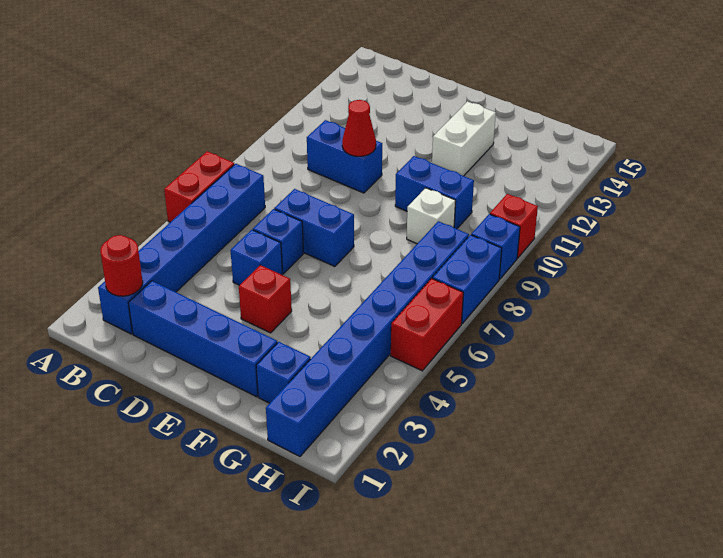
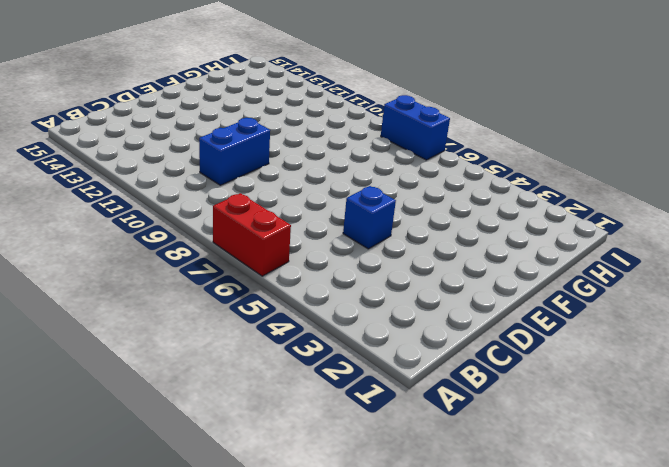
none -> blue brick B2:B7 level 1
none -> blue brick C2:F2 level 1
none -> blue brick D6 level 1

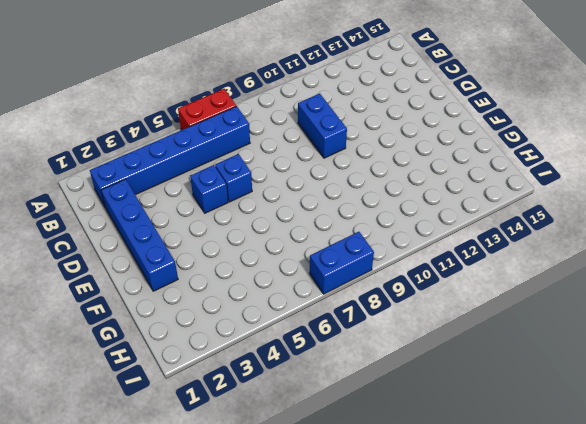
none -> blue brick D7:E7 level 1
none -> red brick E4 level 1
none -> blue brick F10:G10 level 1

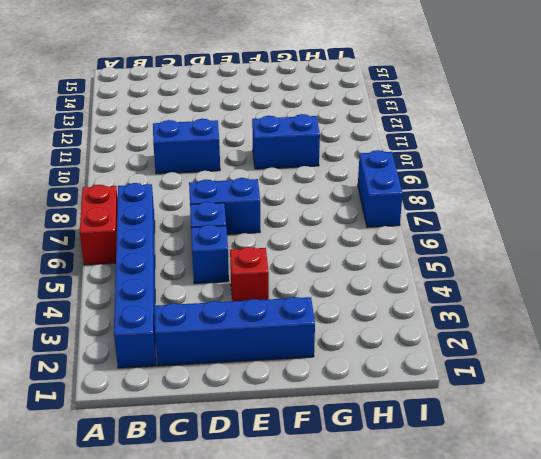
none -> white brick F12:F13 level 1
none -> blue brick G2 level 1
none -> white brick G9 level 1

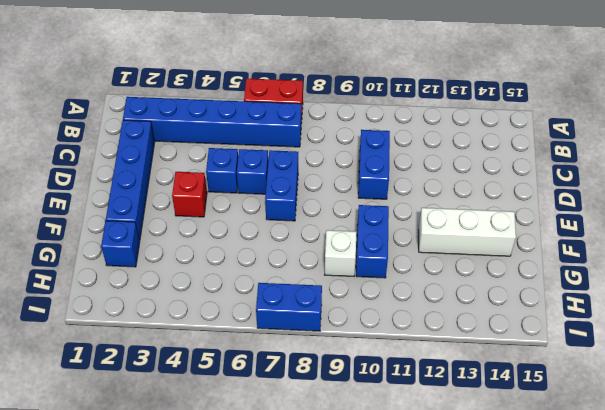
white brick F12:F14 level 1 -> white brick F12:F13 level 1
none -> blue brick H1:H8 level 1
none -> red brick I5:I6 level 1
none -> blue brick I9 level 1

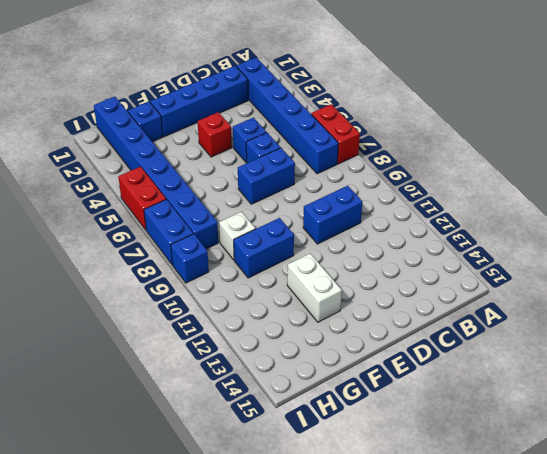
none -> red brick I10 level 1
none -> red round brick B2 level 2
none -> red cone D10 level 2

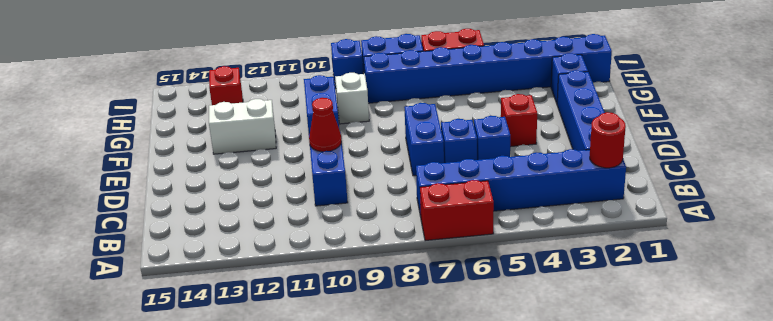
red brick H13 level 1 -> red brick I10 level 1

